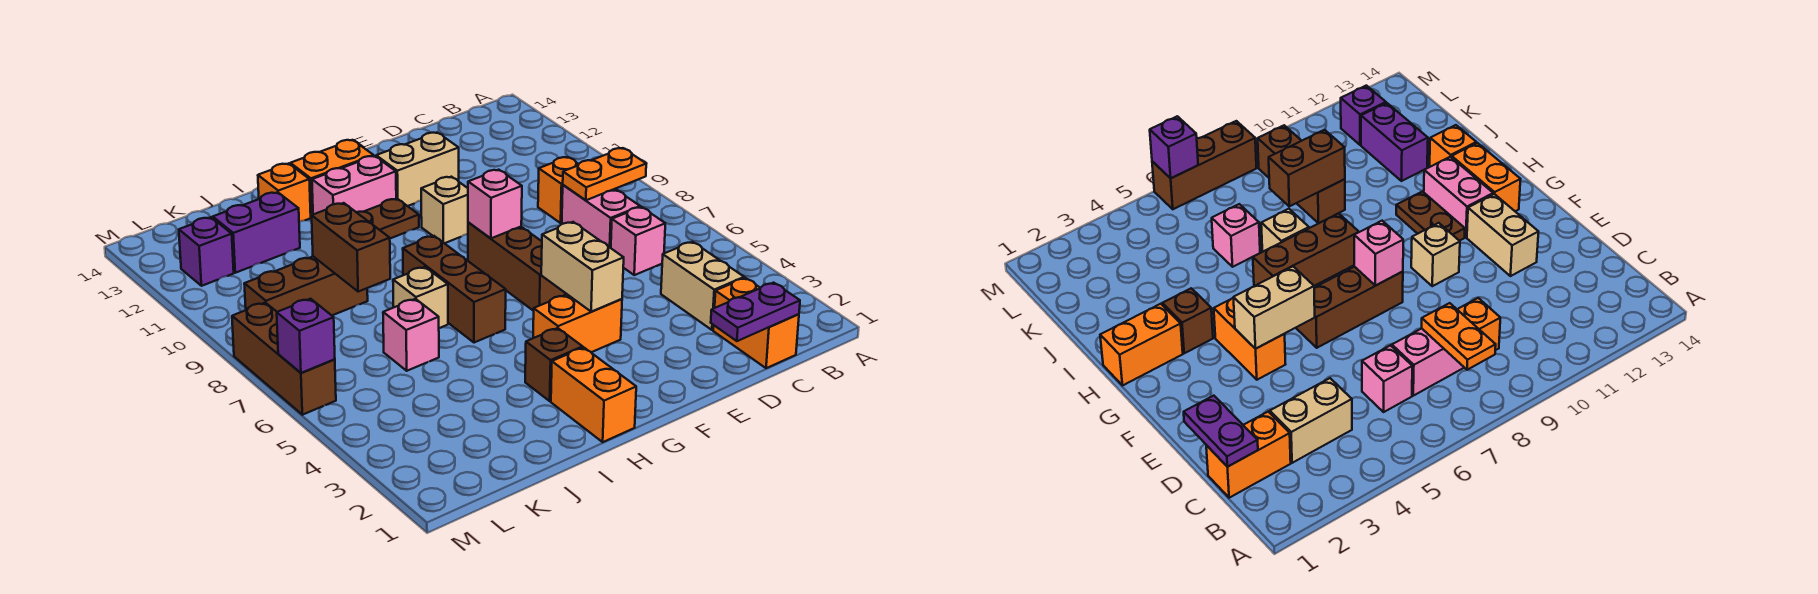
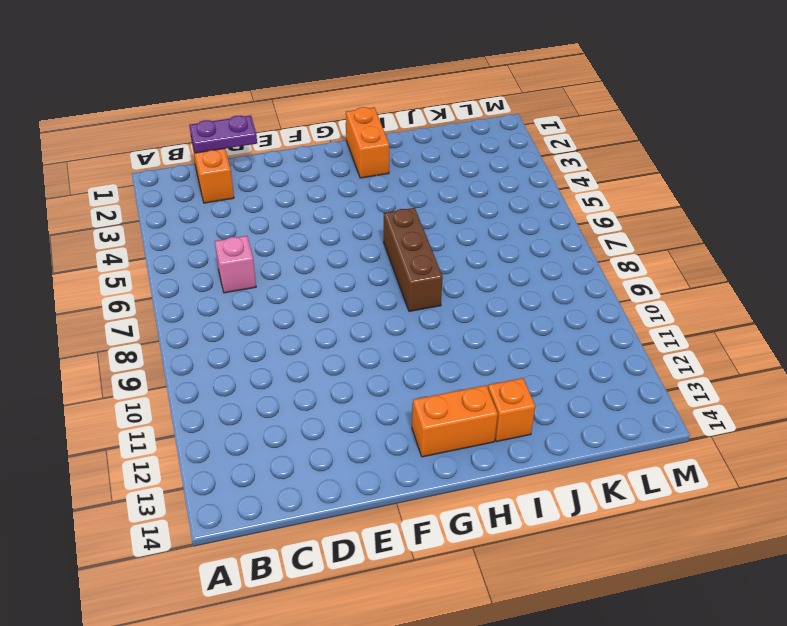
none -> tan brick C3:C4 level 1
none -> pink brick C7:C8 level 1
none -> orange brick C9 level 1

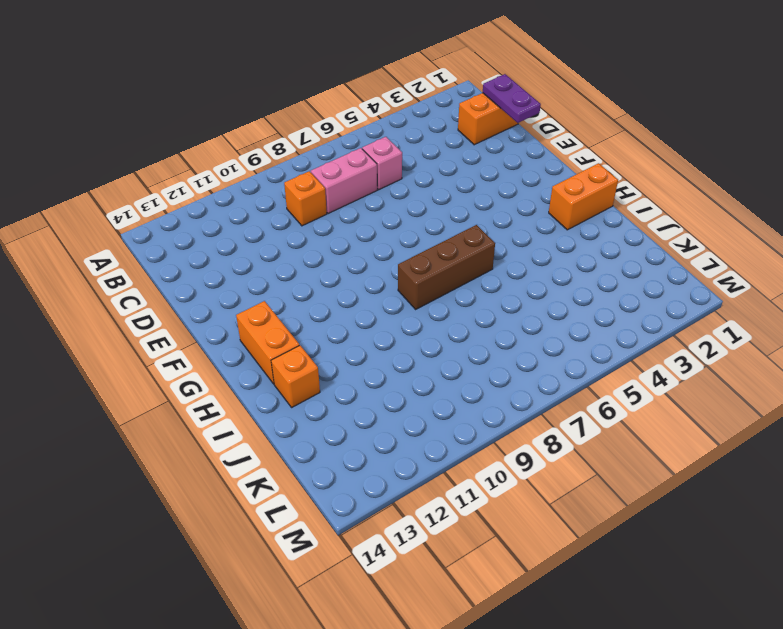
none -> tan brick C3:C4 level 1
none -> tan brick E12:F12 level 1
none -> orange brick F4:G4 level 1

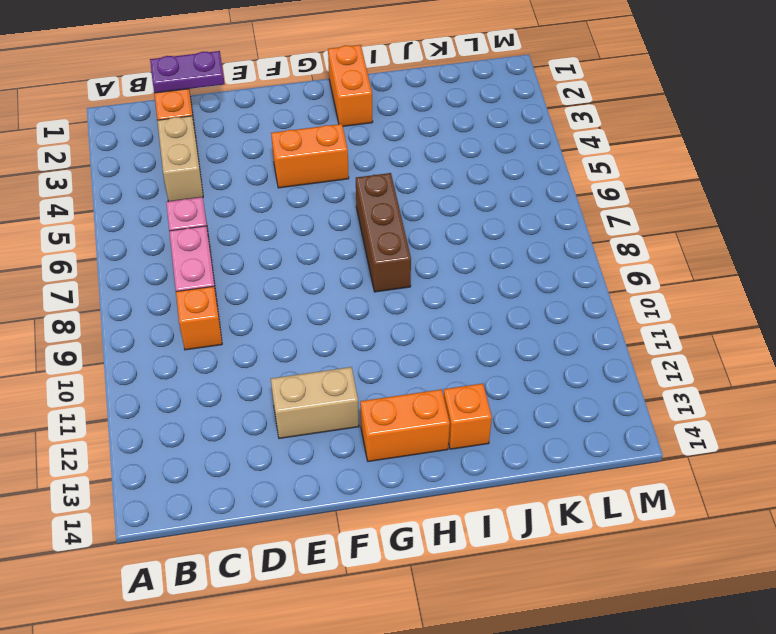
none -> brown brick F6:F8 level 1
none -> tan brick F10 level 1
none -> brown plate G11:H11 level 1

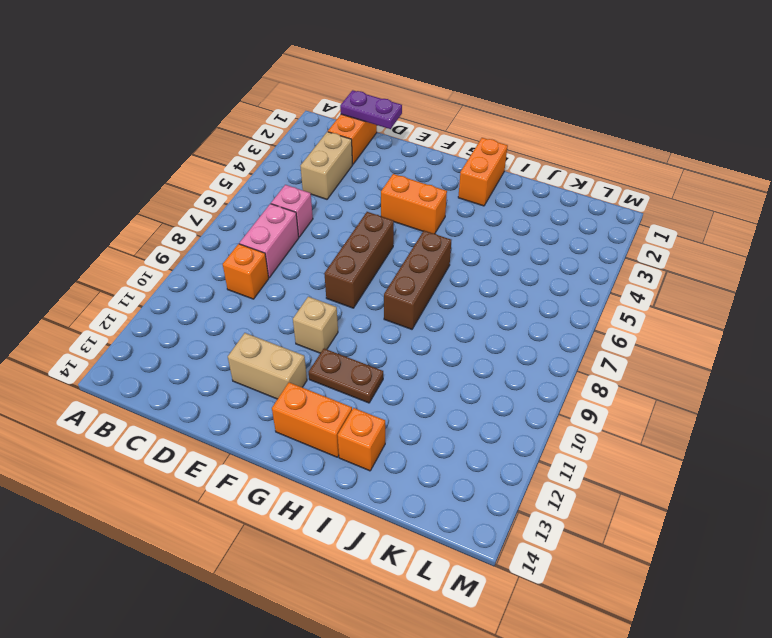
none -> pink brick G12:H12 level 1
none -> brown brick H3 level 1
none -> tan brick I7 level 1

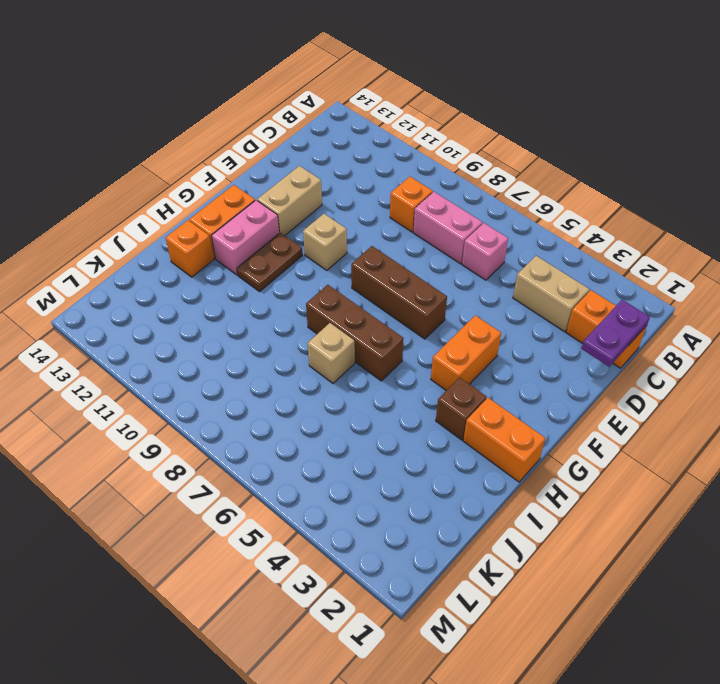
none -> pink brick J6 level 1
none -> brown brick J9:L9 level 1
none -> purple brick J12:K12 level 1

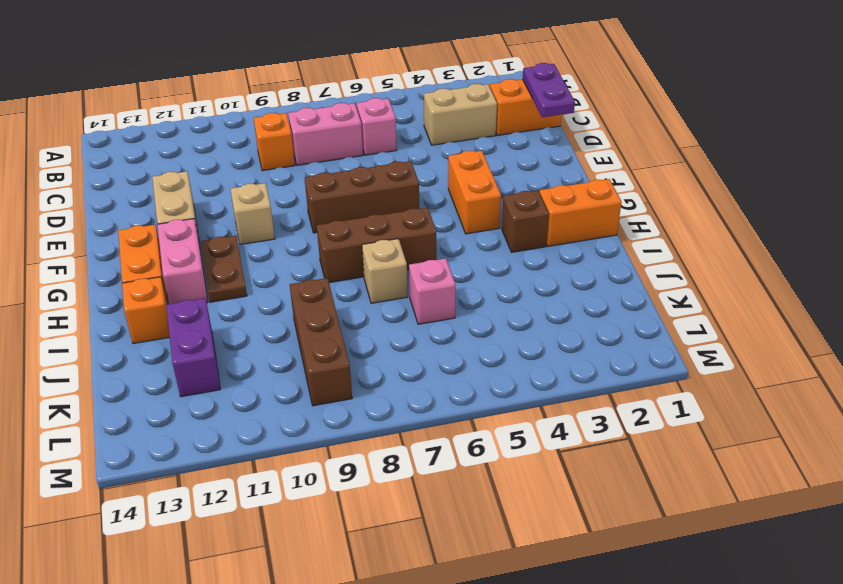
none -> purple brick L12 level 1
none -> brown brick M6:M8 level 1
none -> orange plate B8:C8 level 2

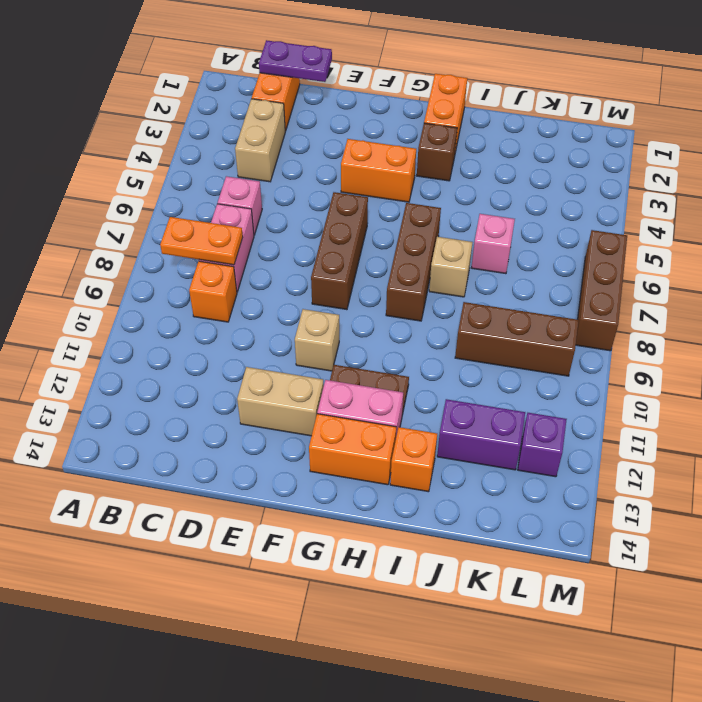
none -> tan brick F4:F5 level 2
none -> pink brick F8 level 2
none -> brown brick J8:J9 level 2

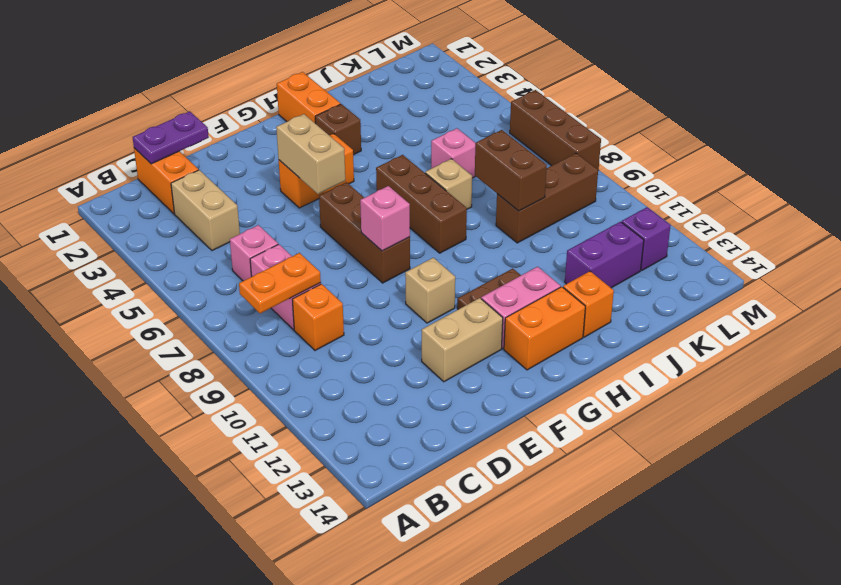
none -> purple brick M6 level 2

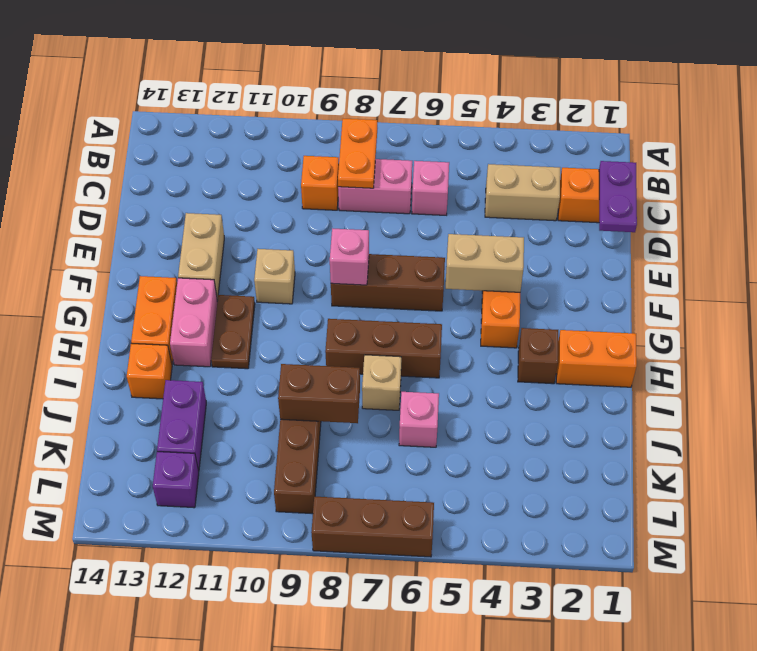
none -> purple brick M6 level 2

